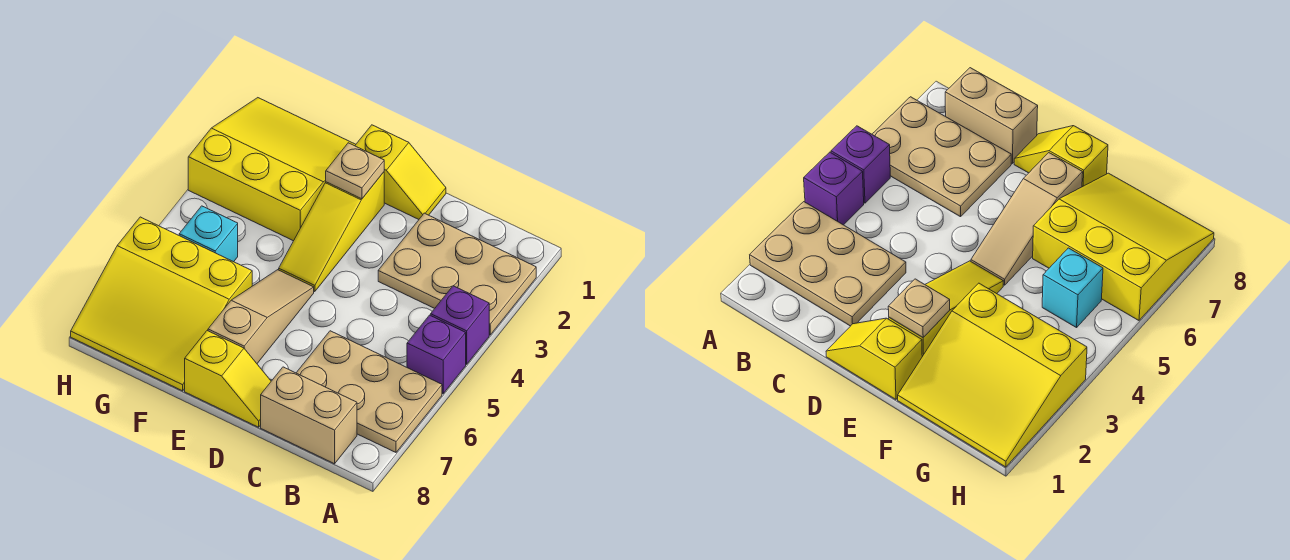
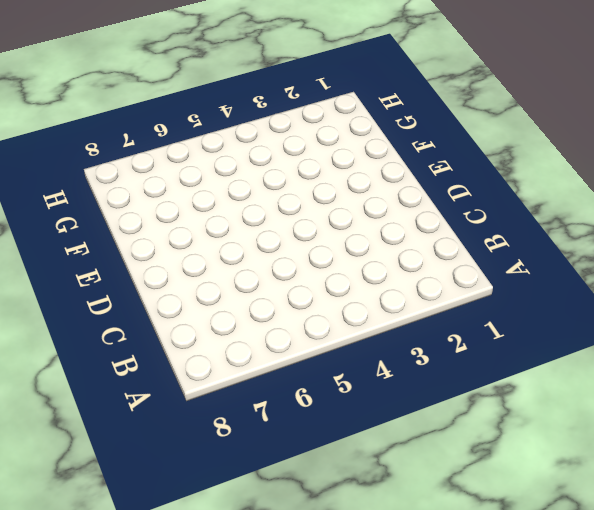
none -> tan plate A2:C3 level 1
none -> purple brick A4 level 1
none -> purple brick A5 level 1

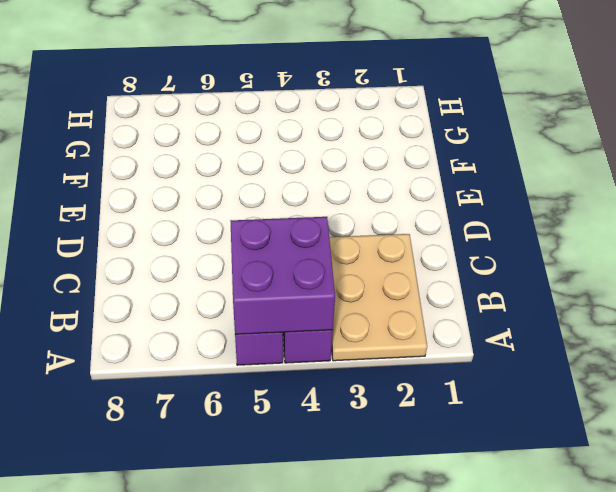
purple brick A4:B5 level 2 -> none
none -> tan plate A6:C7 level 1
none -> tan brick B8:C8 level 1
none -> yellow slope D1:E1 level 1 top E

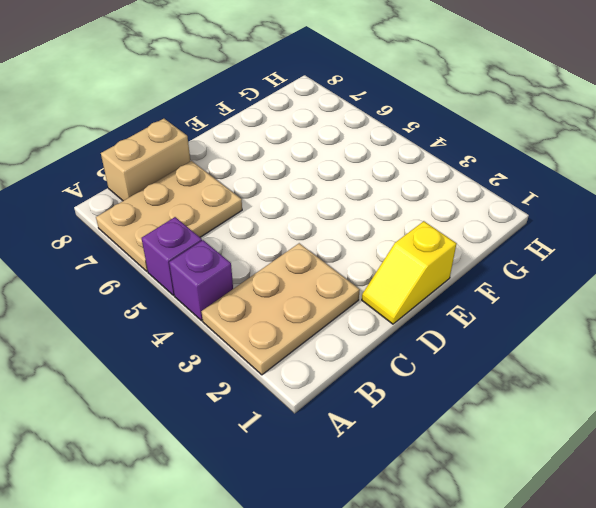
none -> yellow slope D8:E8 level 1 top E
none -> yellow slope E2:E4 level 1 top 2
none -> tan slope E5:E7 level 1 top 7

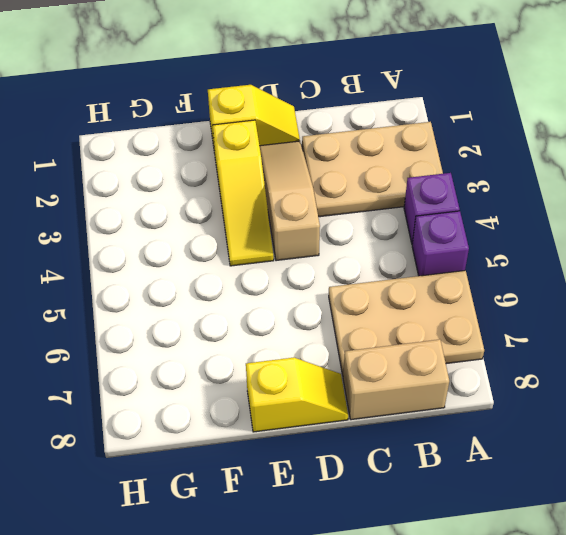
tan slope D2:D4 level 1 top 4 -> tan slope E5:E7 level 1 top 7
none -> yellow slope F1:H3 level 1 top 3
none -> yellow slope F6:H8 level 1 top 6
none -> cyan brick G5 level 1

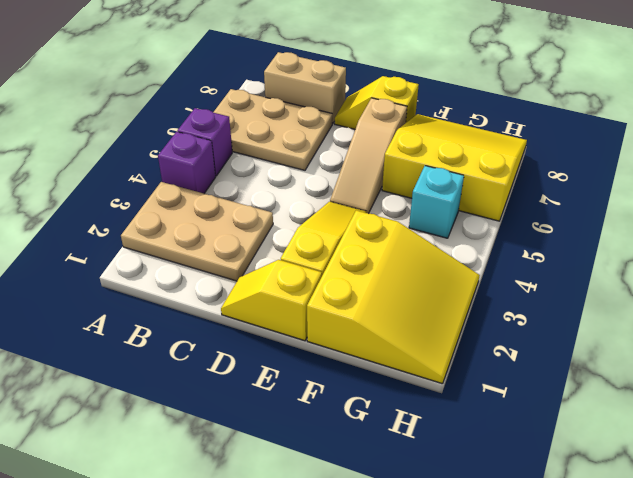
yellow slope F1:H3 level 1 top F -> yellow slope F1:H3 level 1 top 3
none -> tan plate E2 level 2

